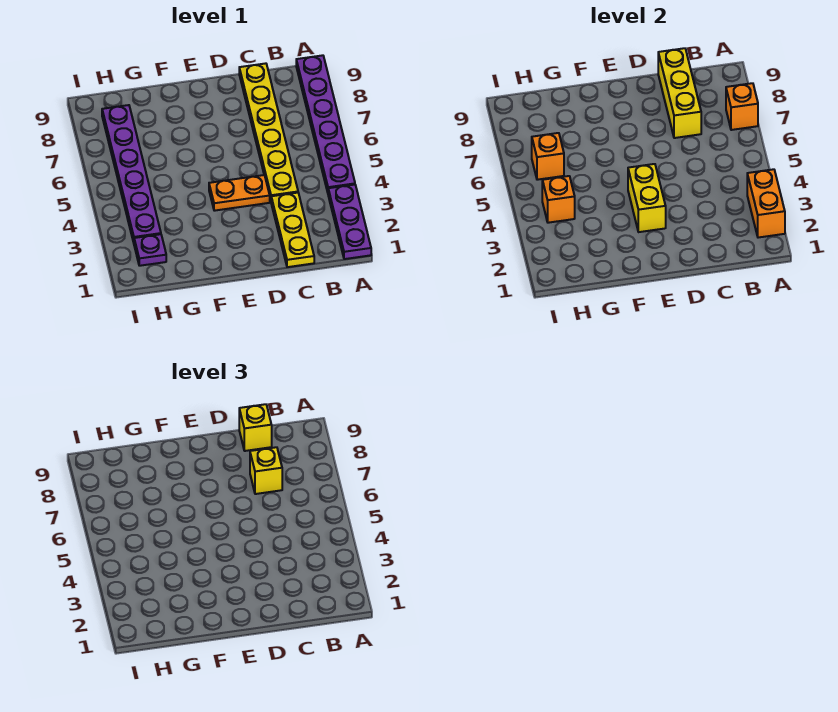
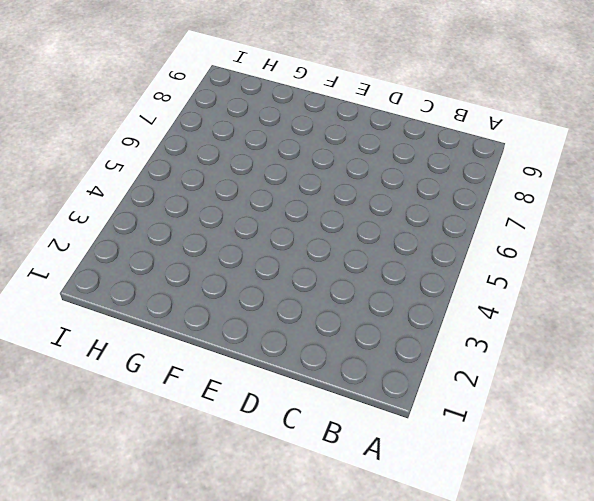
none -> purple plate A1:A3 level 1
none -> purple plate A4:A9 level 1
none -> yellow plate C1:C3 level 1

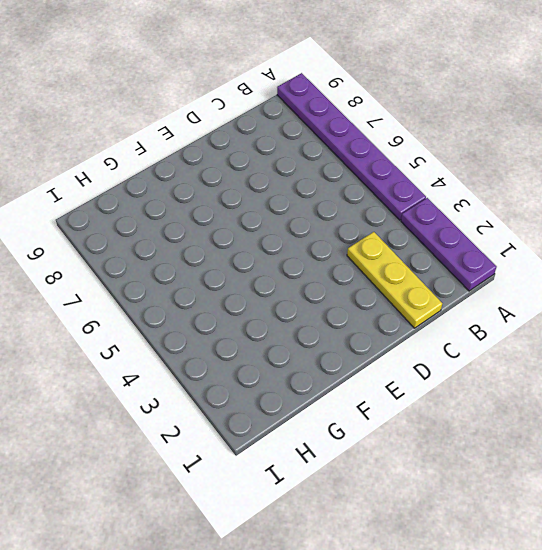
none -> yellow plate C4:C9 level 1
none -> orange plate D4:E4 level 1
none -> purple plate H2 level 1

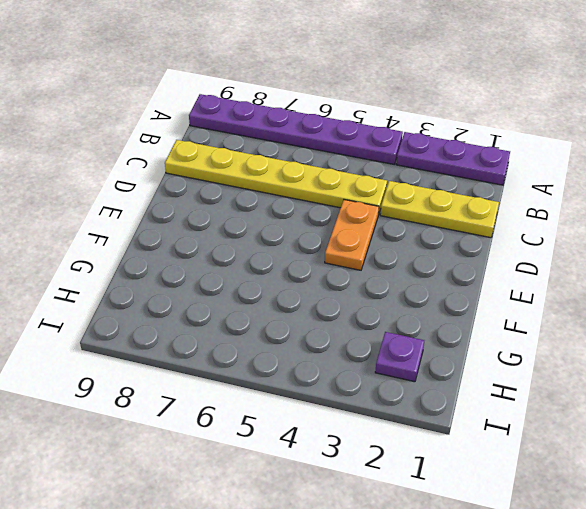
none -> purple plate H3:H8 level 1
none -> orange brick A2:A3 level 2
none -> orange brick A7 level 2

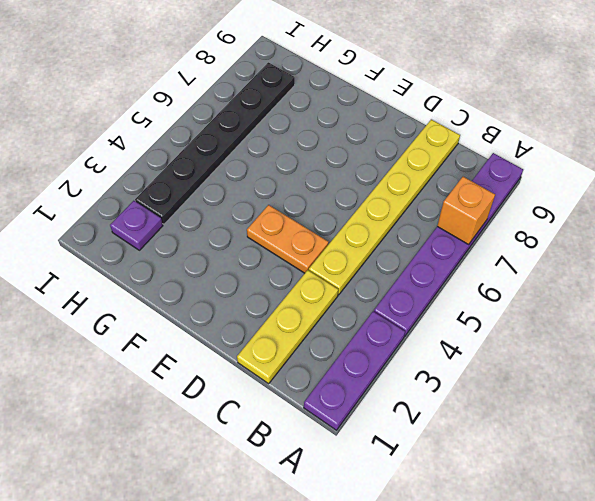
black plate H3:H8 level 1 -> purple plate H3:H8 level 1
none -> orange brick A2:A3 level 2
none -> yellow brick C7:C9 level 2
none -> yellow brick E3:E4 level 2

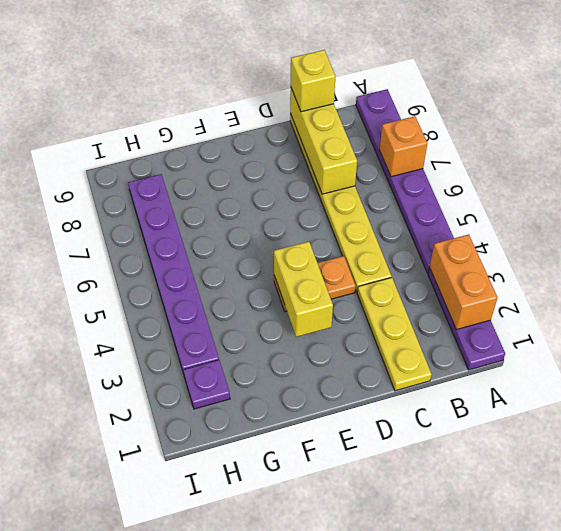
none -> orange brick H4 level 2
none -> orange brick H6 level 2
none -> yellow brick C7 level 3

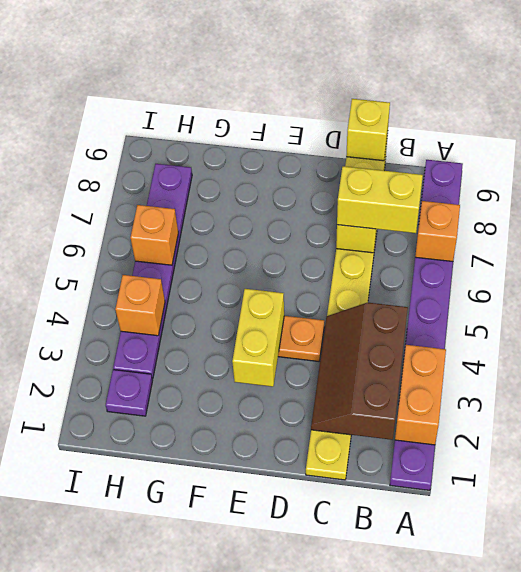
brown slope B2:C4 level 2 top B -> none
yellow brick B7:C7 level 3 -> yellow brick C7 level 3

